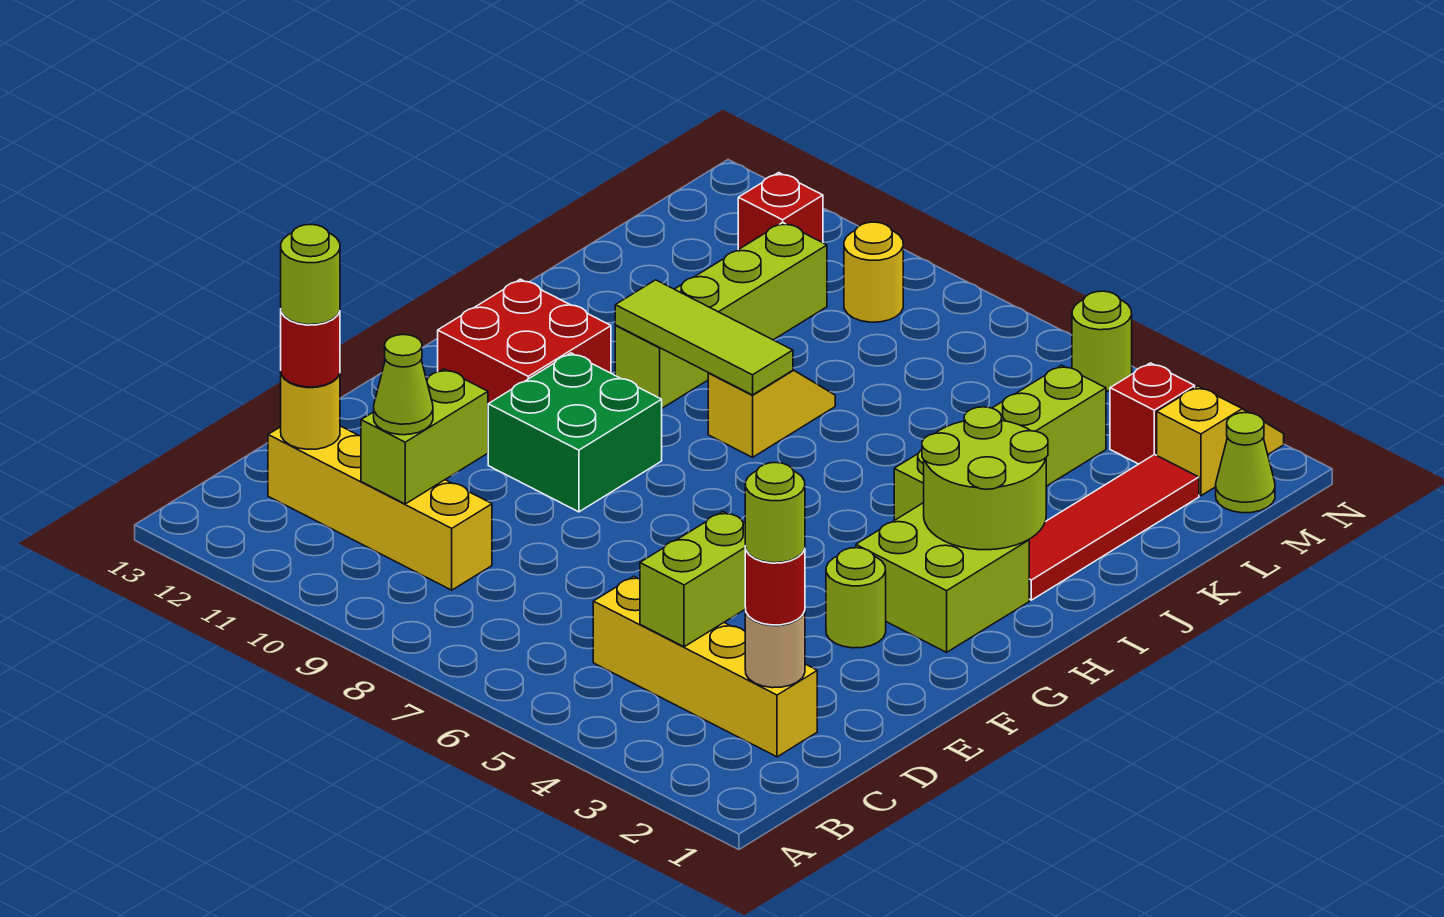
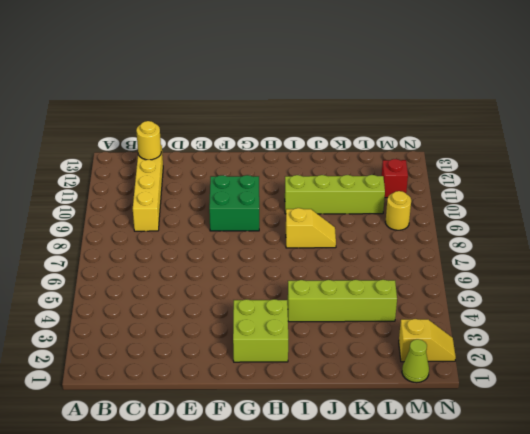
none -> yellow brick C2:C5 level 1
none -> lime round brick F3 level 1
none -> red brick G11:H12 level 1

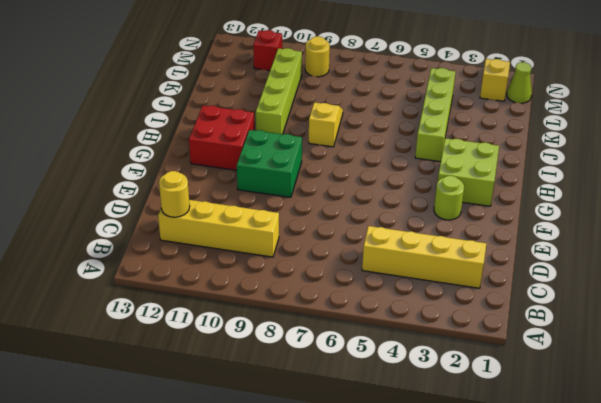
none -> red tile I2:L2 level 1
none -> red brick M3 level 1
none -> lime round brick N5 level 1

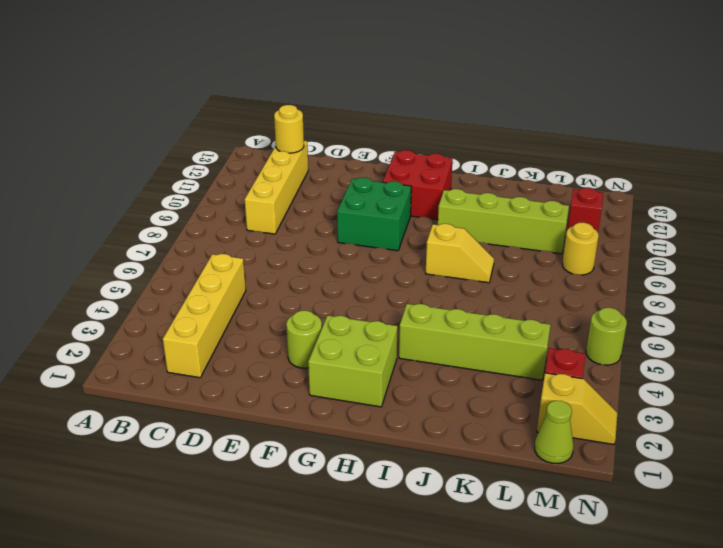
none -> red tile I2:L2 level 1
none -> tan round brick C2 level 2
none -> lime brick C4:D4 level 2

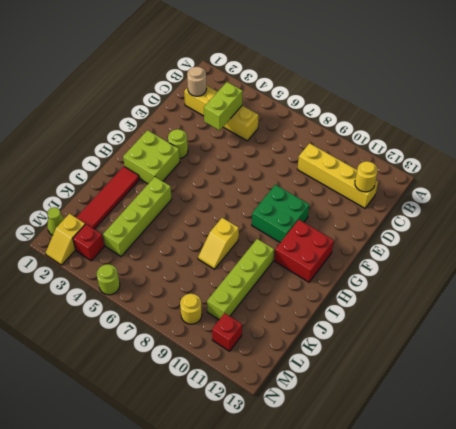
none -> lime brick C10:D10 level 2
none -> lime round brick H2:I3 level 2
none -> lime tile I8:I10 level 2

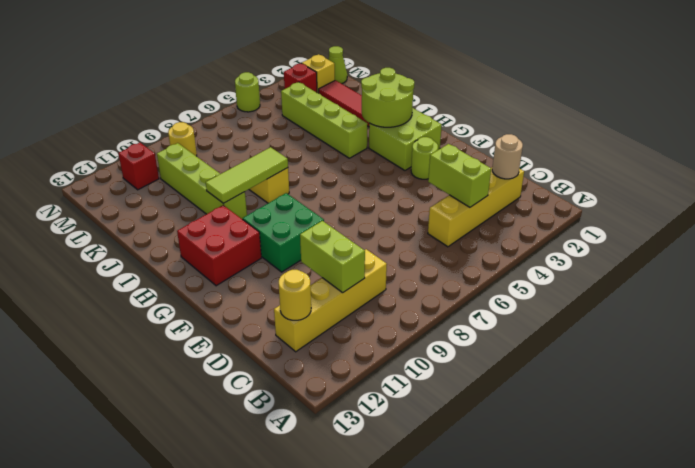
none -> red round brick C2 level 3
none -> lime cone C10 level 3
none -> red round brick C12 level 3

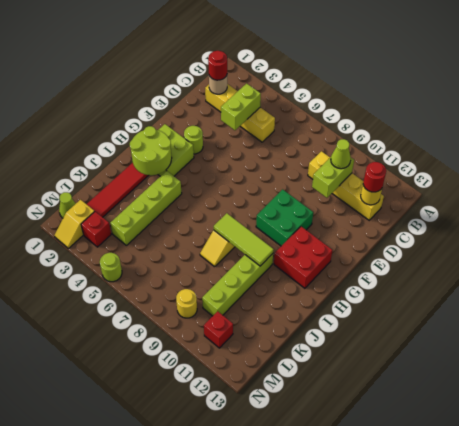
none -> lime round brick C2 level 4
none -> lime round brick C12 level 4

